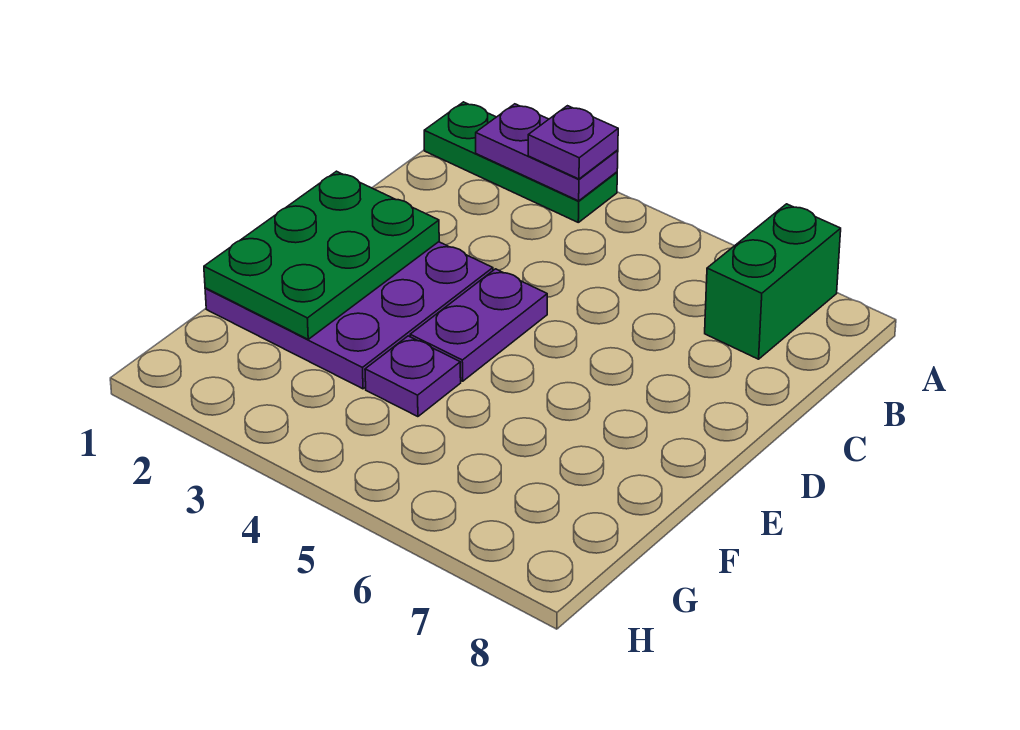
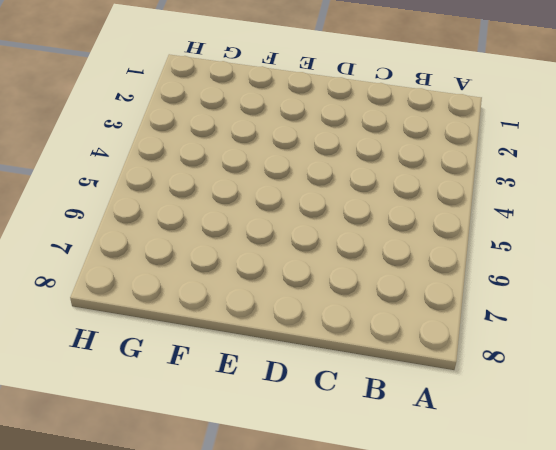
none -> green plate A1:A3 level 1
none -> green brick A7:B7 level 1

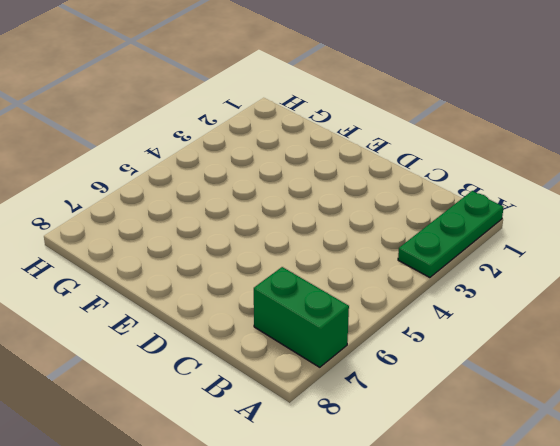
none -> purple plate D1:F3 level 1
none -> purple plate D4:E4 level 1

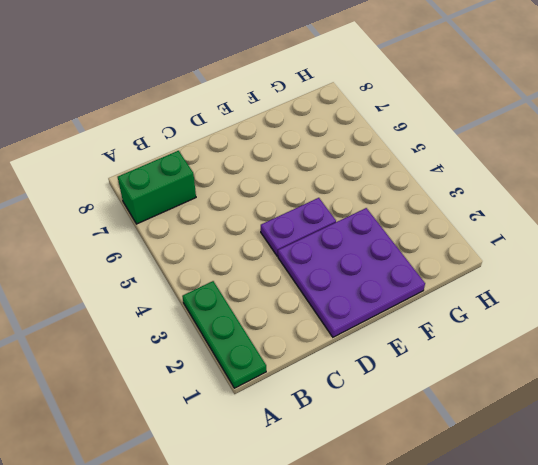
none -> purple plate F4 level 1
none -> purple plate A2:A3 level 2

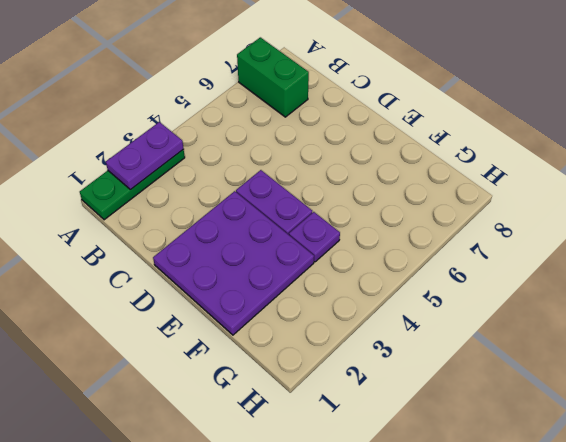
none -> green plate D1:F2 level 2
none -> purple plate A3 level 3

